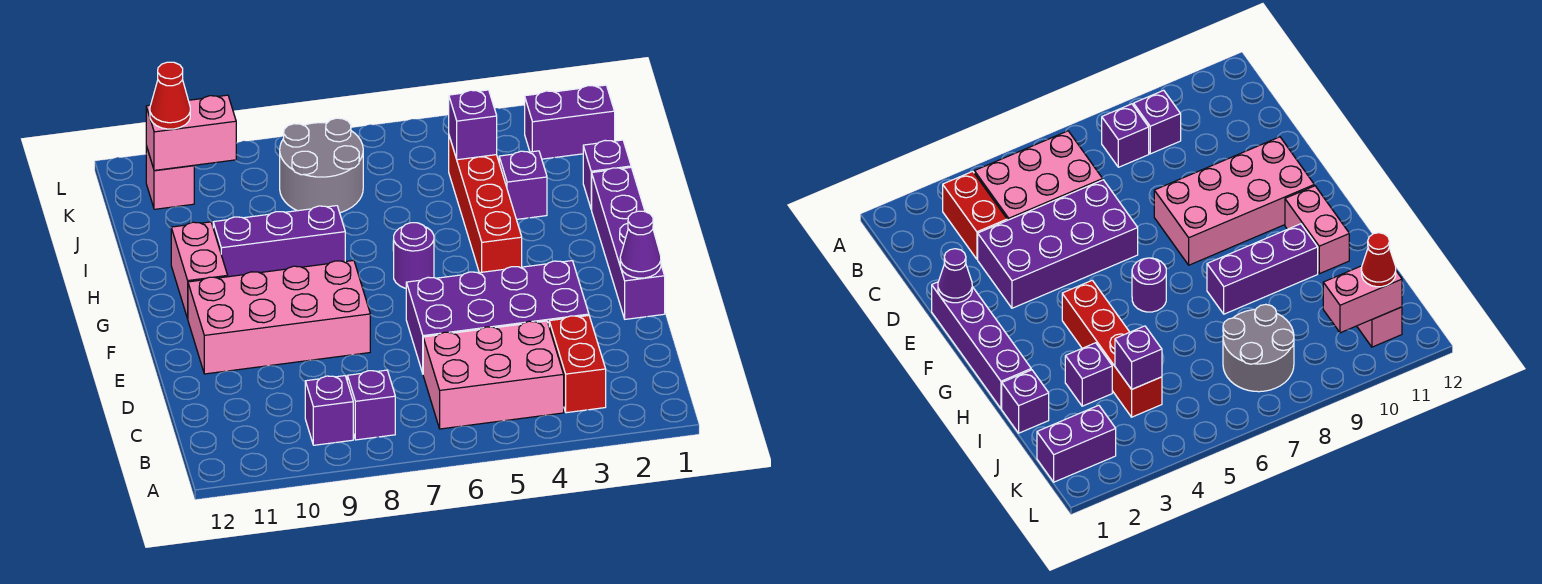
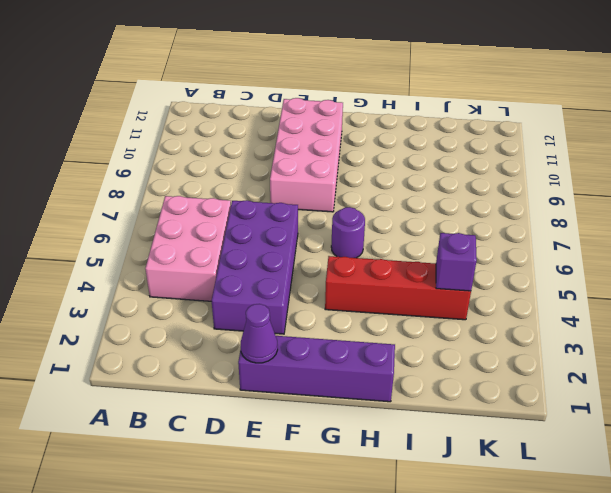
none -> red brick B3:C3 level 1
none -> purple brick B8 level 1
none -> purple brick B9 level 1

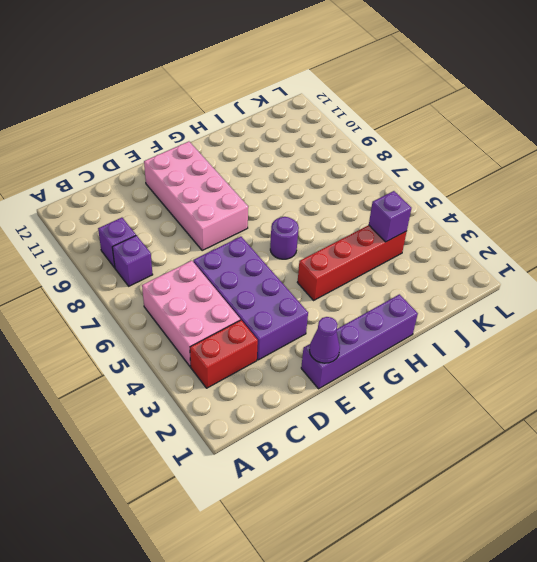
none -> pink brick G11:H11 level 1
none -> purple brick H8:H10 level 1
none -> purple brick I1 level 1

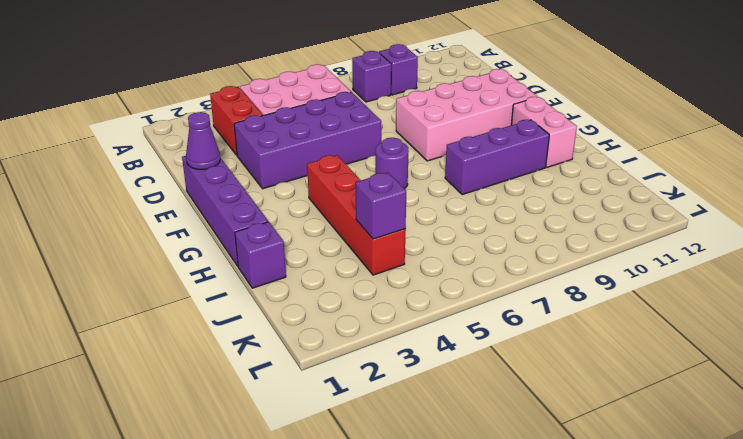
none -> purple brick I3 level 1
none -> grey round brick J7:K8 level 1
none -> purple brick K1:K2 level 1

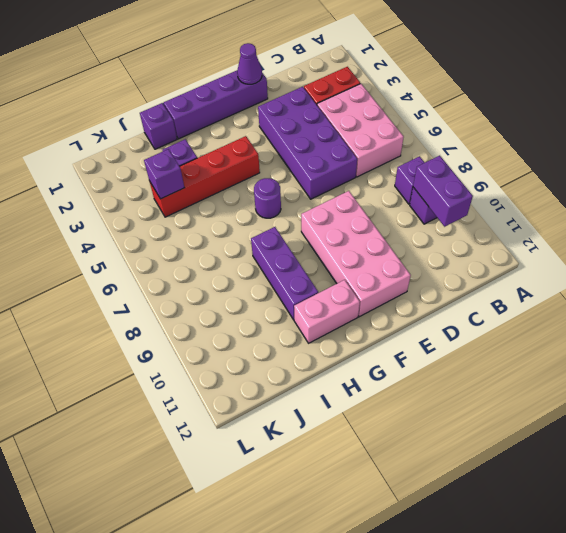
purple brick B9:B10 level 2 -> purple brick K1:K2 level 1
none -> grey round brick J7:K8 level 1
none -> pink brick K11 level 1
none -> pink brick K10:K11 level 2

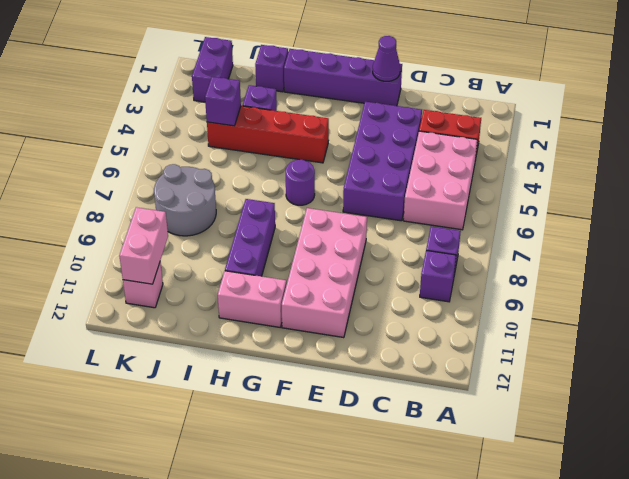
none -> red cone K11 level 3

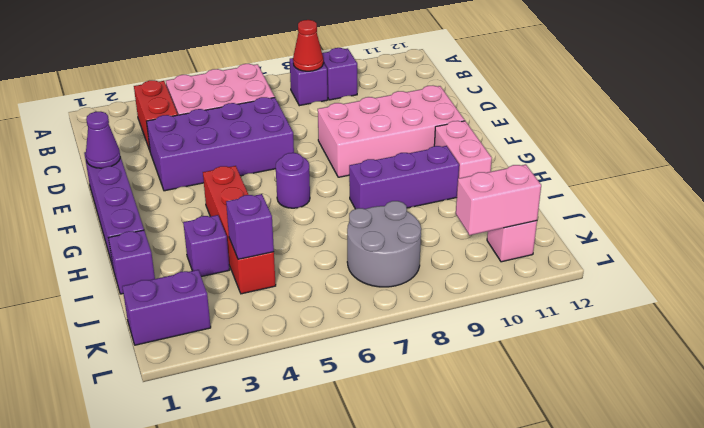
red cone B8 level 2 -> red cone K11 level 3

